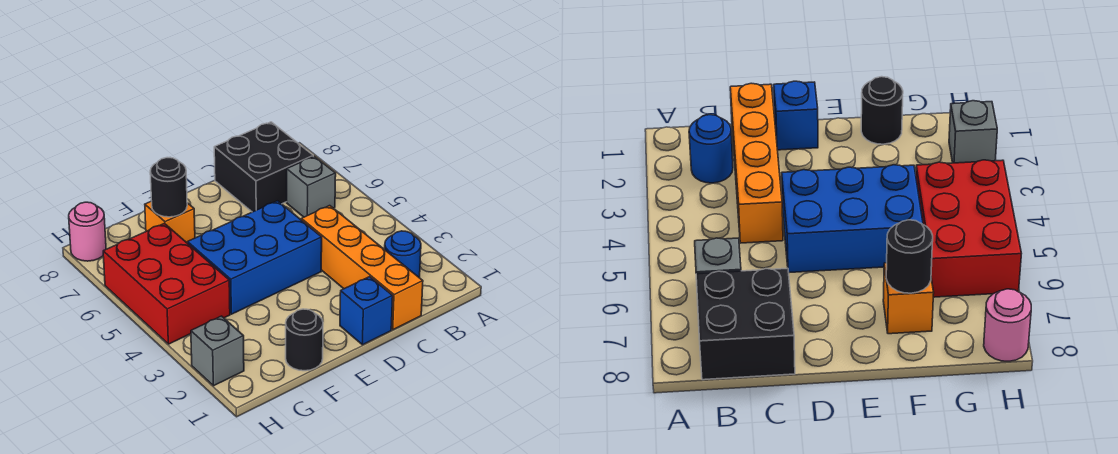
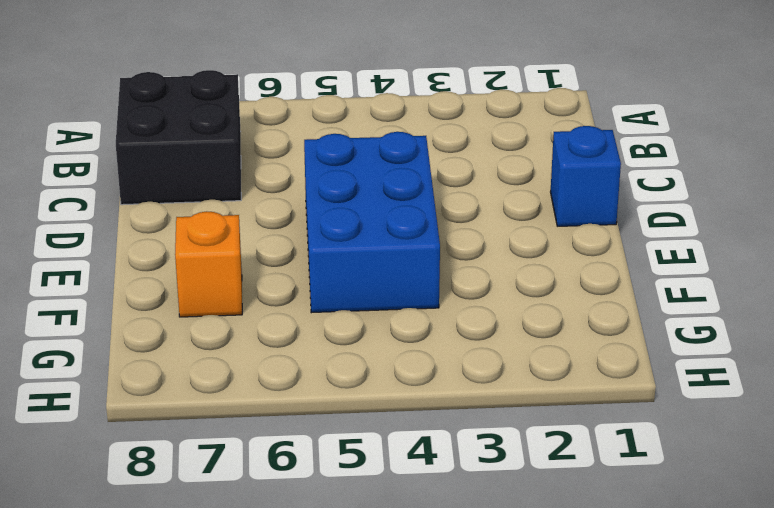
none -> blue round brick B2 level 1
none -> grey brick B6 level 1
none -> orange brick C1:C4 level 1

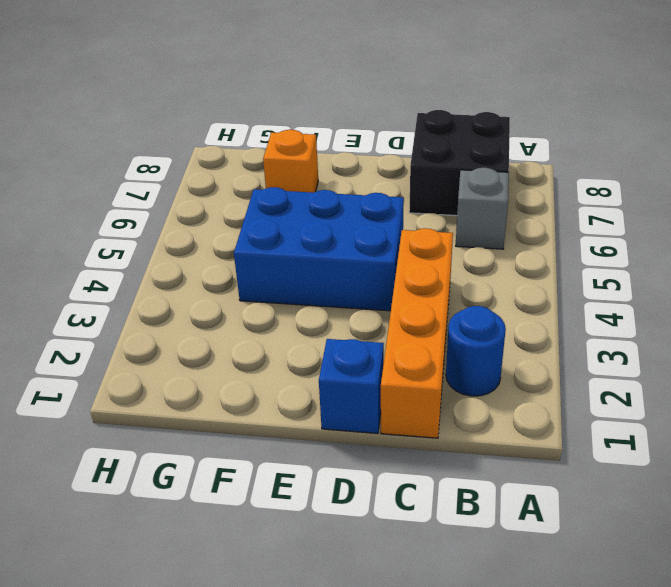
none -> black round brick F1 level 1
none -> red brick G4:H6 level 1
none -> grey brick H2 level 1

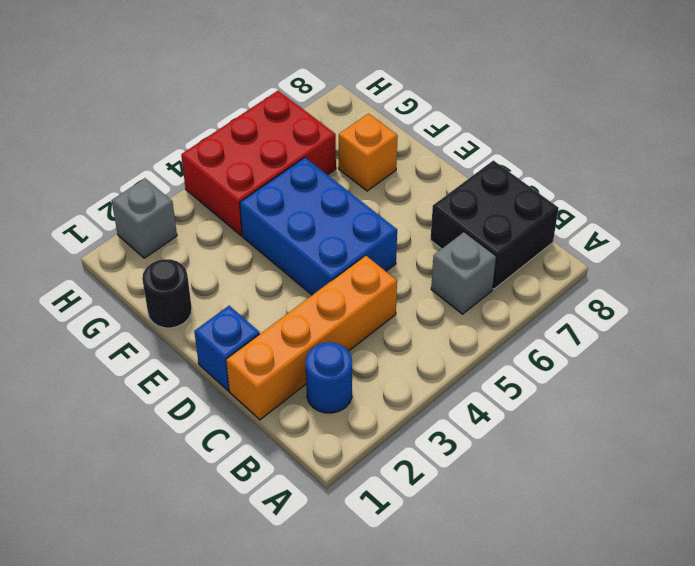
none -> pink round brick H8 level 1
none -> black round brick F7 level 2

